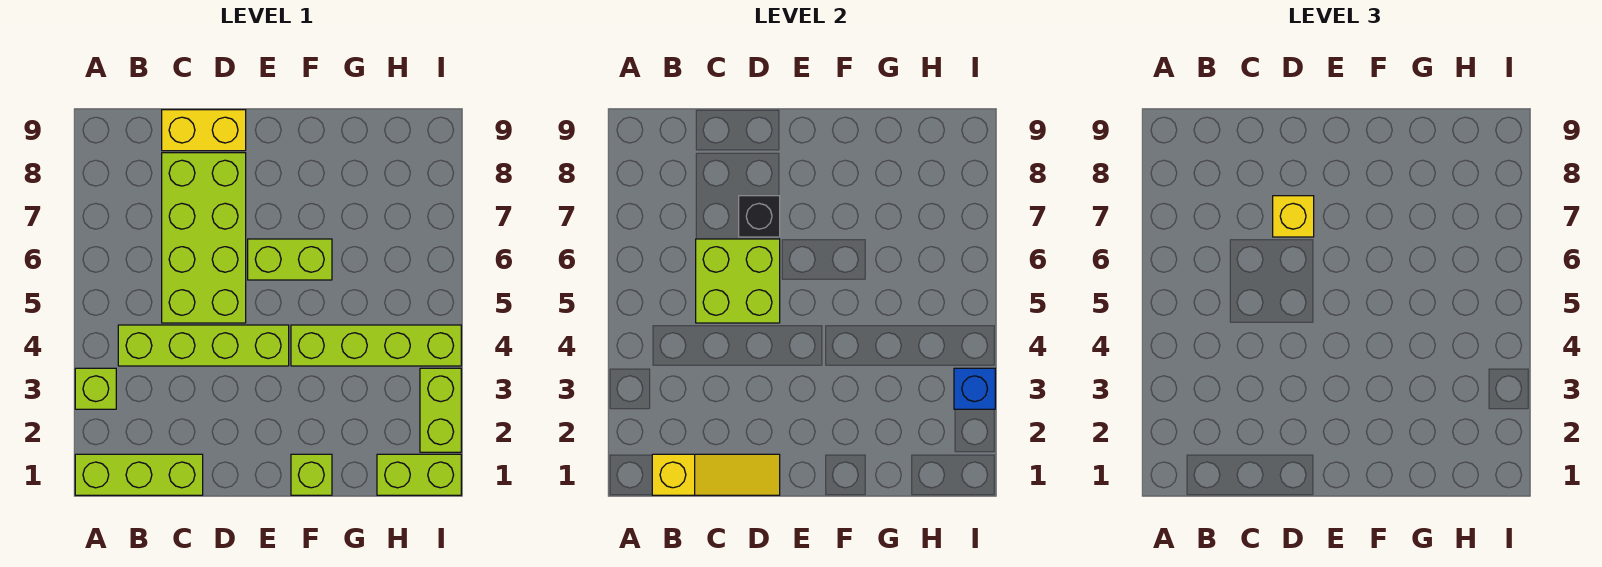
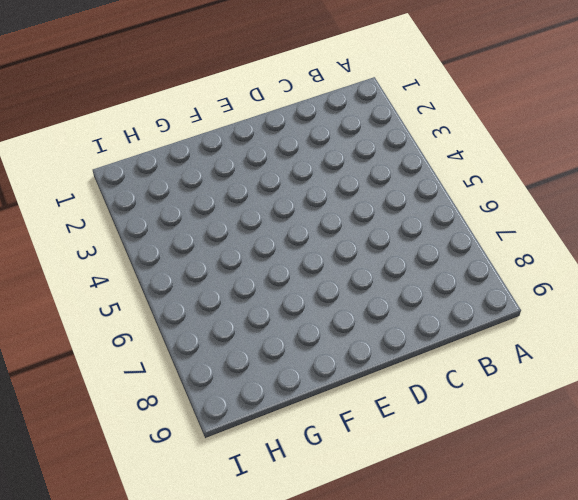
none -> lime brick A1:C1 level 1
none -> lime brick A3 level 1
none -> lime brick B4:E4 level 1

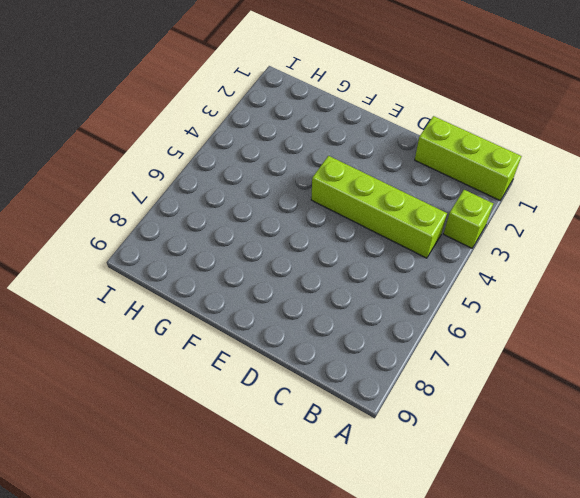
none -> lime brick C5:D8 level 1
none -> yellow brick C9:D9 level 1
none -> lime brick E6:F6 level 1

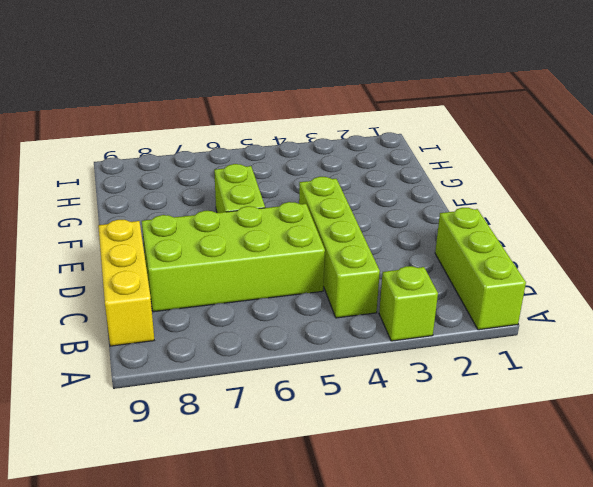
yellow brick B9:D9 level 1 -> yellow brick C9:D9 level 1
none -> lime brick F1 level 1
none -> lime brick F4:I4 level 1
none -> lime brick H1:I1 level 1

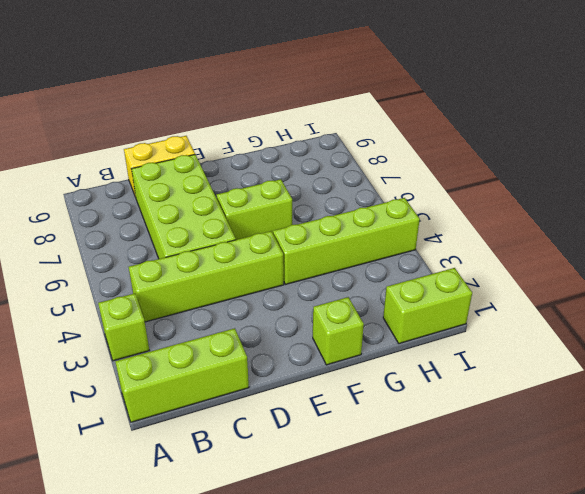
none -> lime brick I2:I3 level 1
none -> yellow slope B1:D1 level 2 top B
none -> lime brick C5:D6 level 2

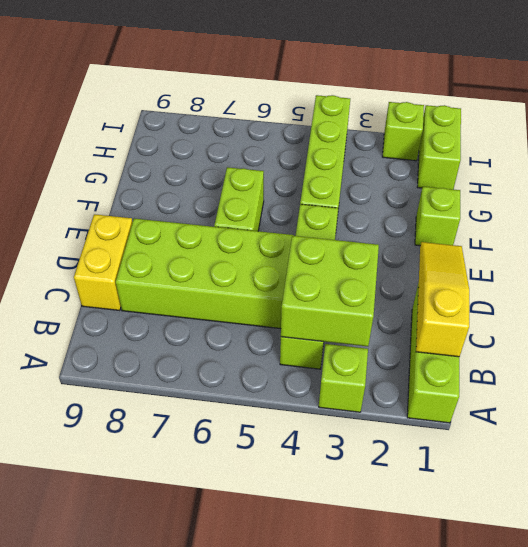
lime brick B3:C4 level 2 -> lime brick C5:D6 level 2
lime brick I2 level 1 -> lime brick I2:I3 level 1
none -> black brick D7 level 2
none -> blue brick I3 level 2
none -> yellow brick D7 level 3

